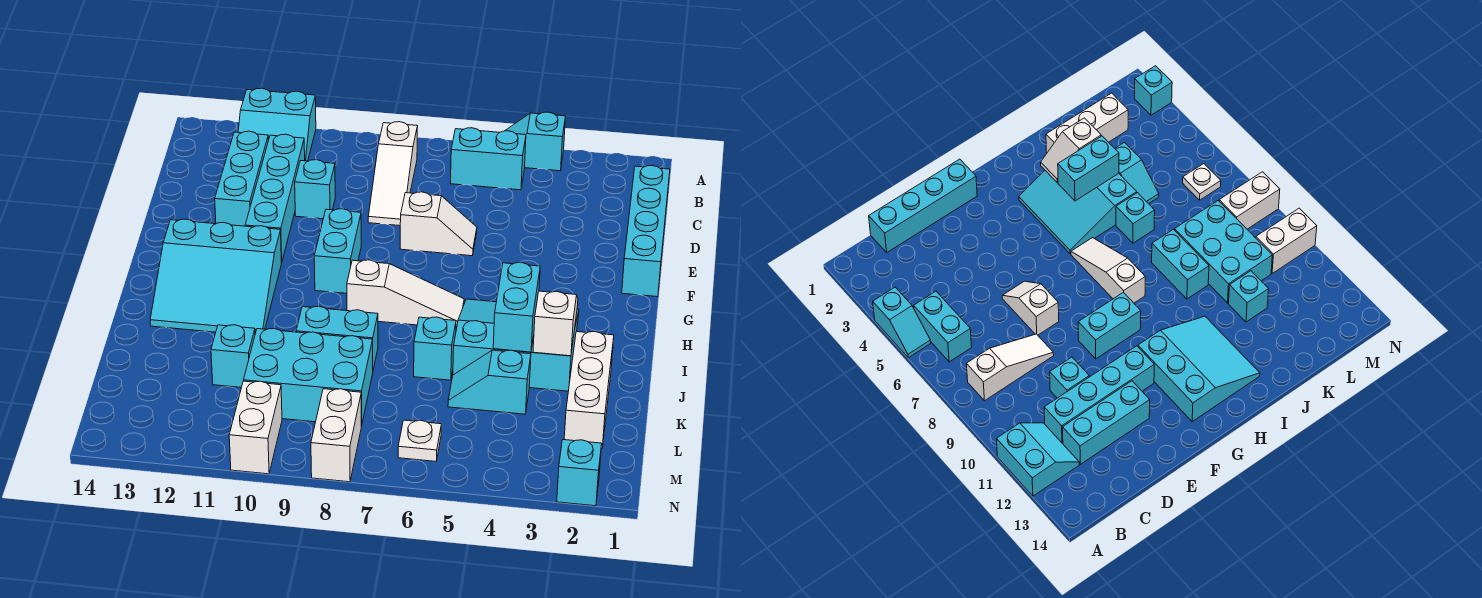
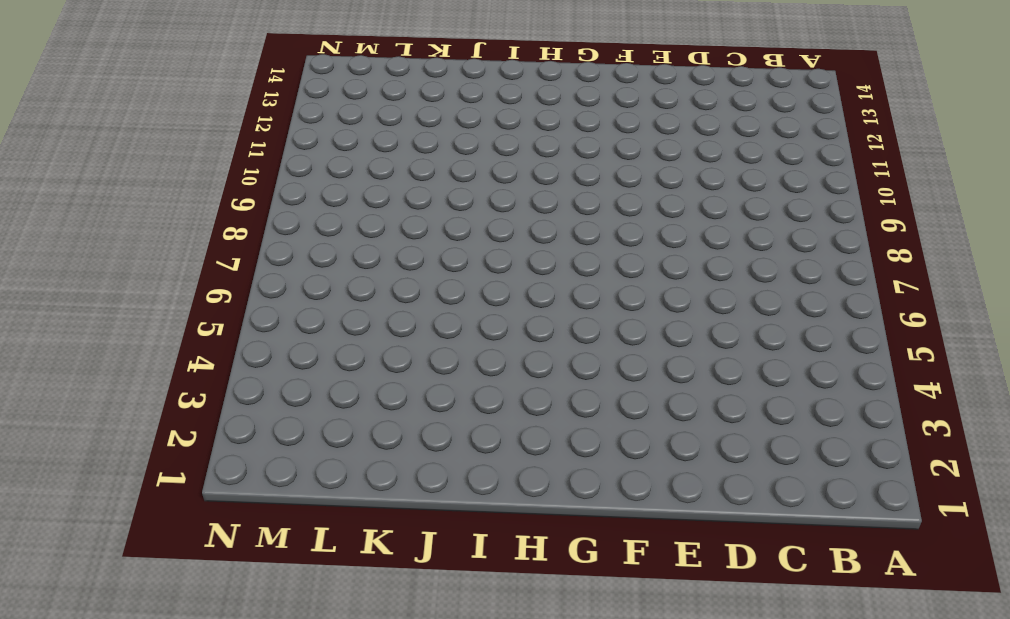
none -> cyan slope A4:A5 level 1 top 4
none -> cyan slope A11:B12 level 1 top A
none -> cyan brick B5:B6 level 1

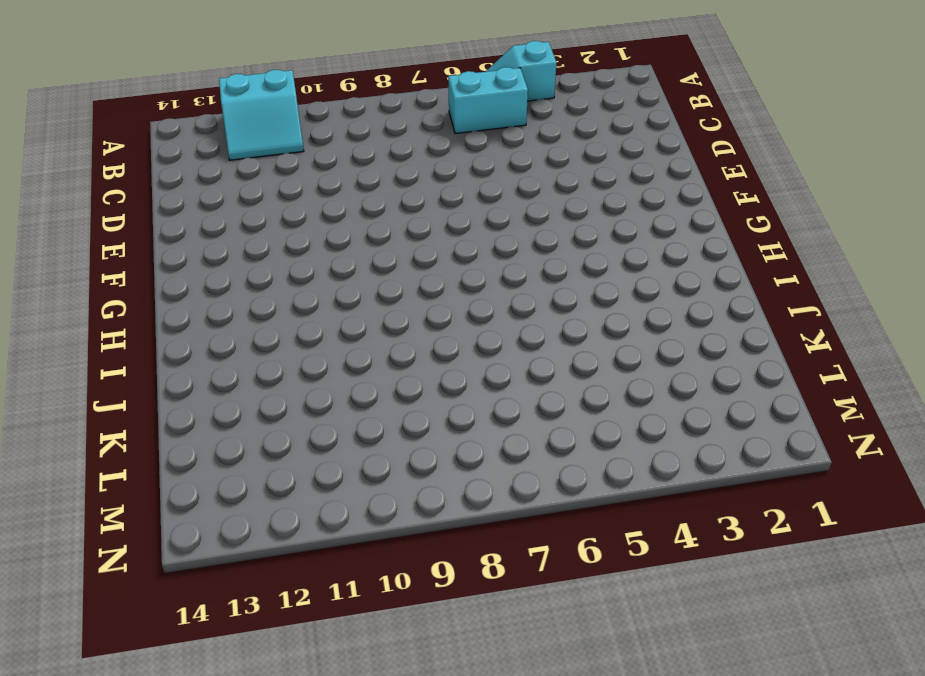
none -> white slope B8:D8 level 1 top B
none -> cyan brick C1:F1 level 1
none -> cyan brick C11:F11 level 1

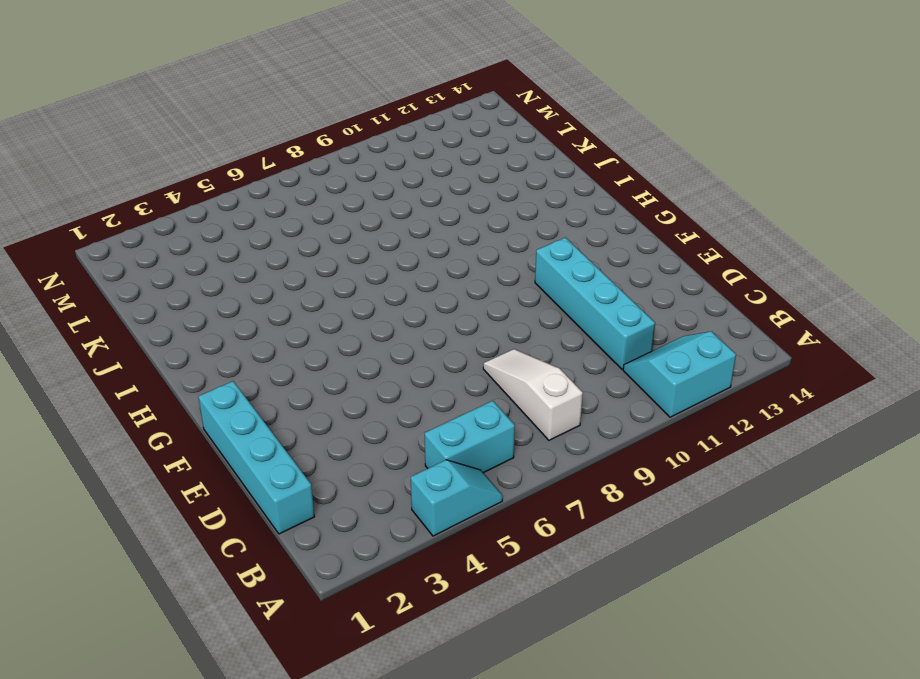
none -> cyan brick C12:E12 level 1
none -> cyan brick D10 level 1
none -> white slope E6:E7 level 1 top 7

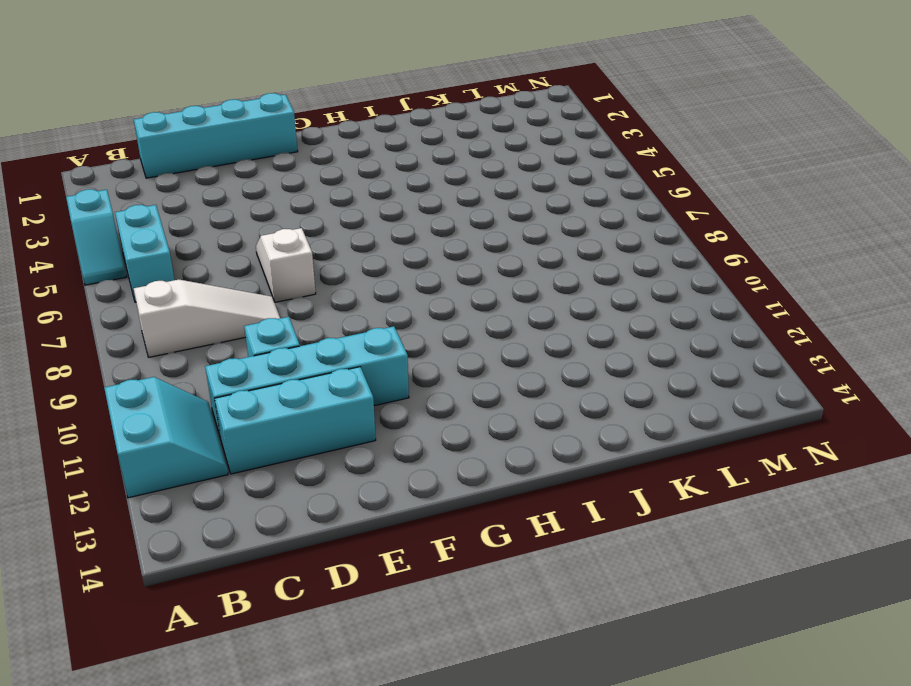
none -> cyan brick F9:G9 level 1
none -> cyan slope G11:I13 level 1 top G
none -> cyan slope H3:J5 level 1 top J

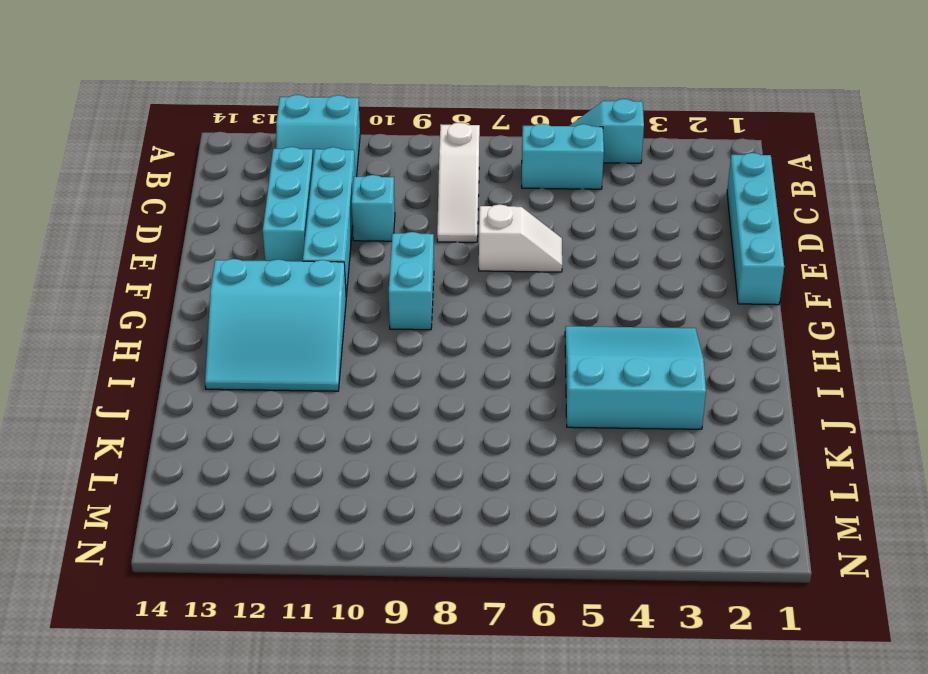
none -> white slope H6:H8 level 1 top 8
none -> white brick J2:L2 level 1
none -> cyan brick J6 level 1

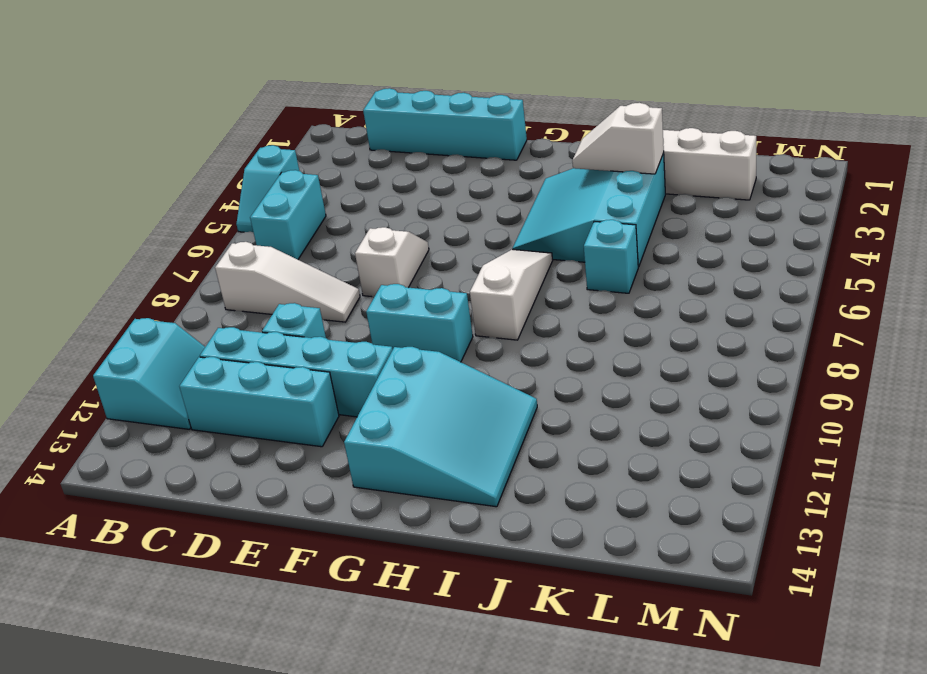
none -> cyan brick J8:J9 level 1
none -> cyan slope K4:K5 level 1 top 4
none -> cyan brick K8:L10 level 1

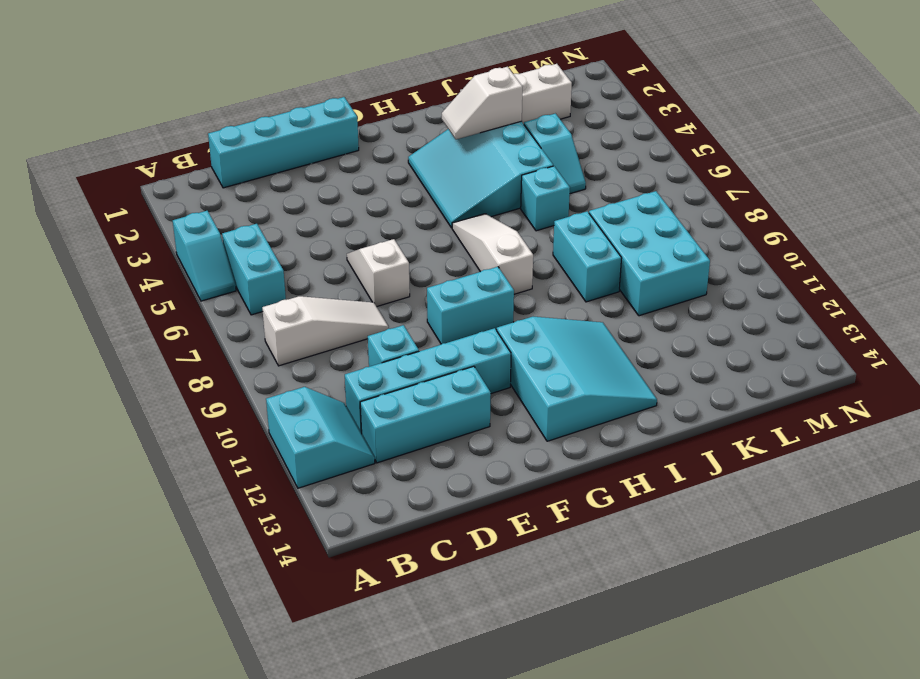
none -> cyan brick K11 level 1
none -> white plate M6 level 1
none -> white brick M8:N8 level 1

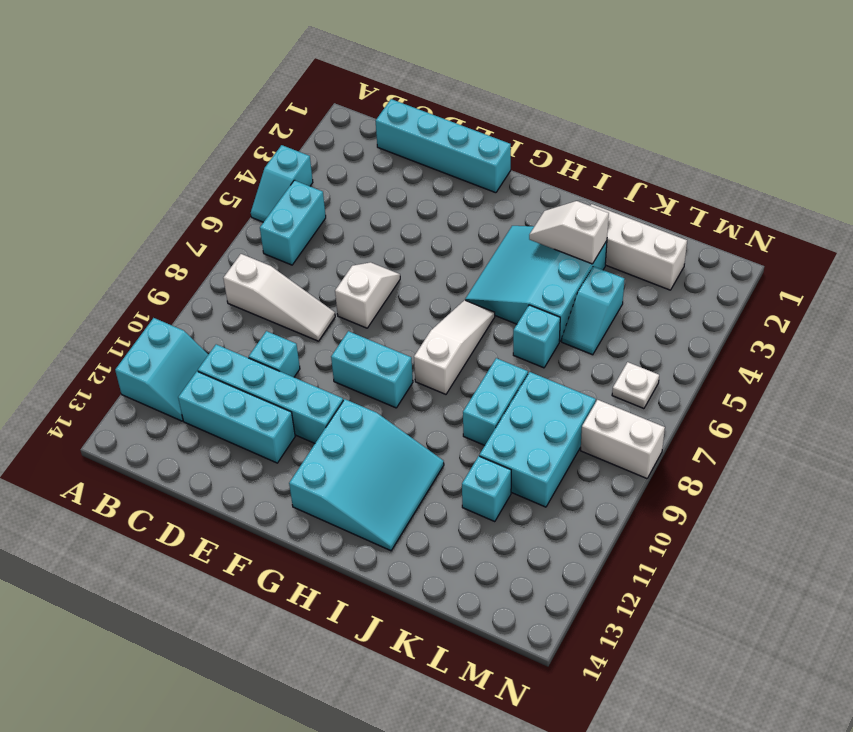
none -> white brick M10:N10 level 1
none -> cyan brick N2 level 1
none -> cyan brick I4:J4 level 2

